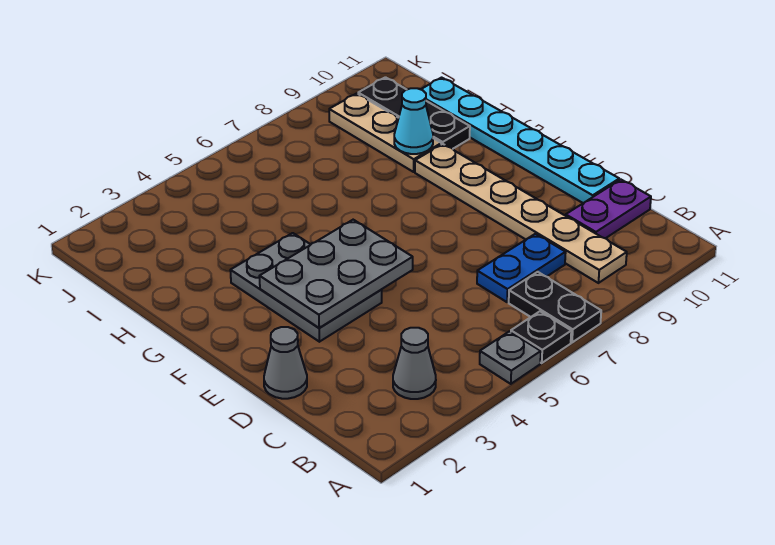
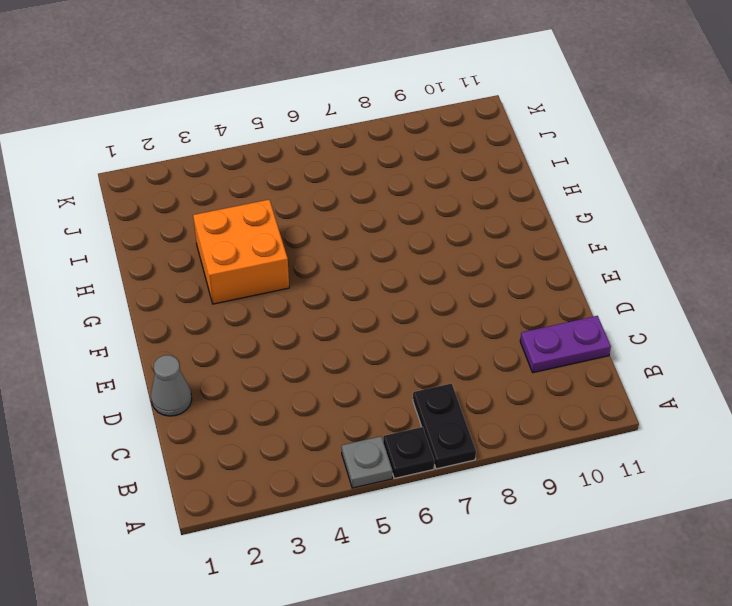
orange brick G3:H4 level 1 -> grey plate E3:G4 level 1
none -> grey cone B3 level 1
none -> tan plate B9:G9 level 1
none -> blue plate C7:C8 level 1

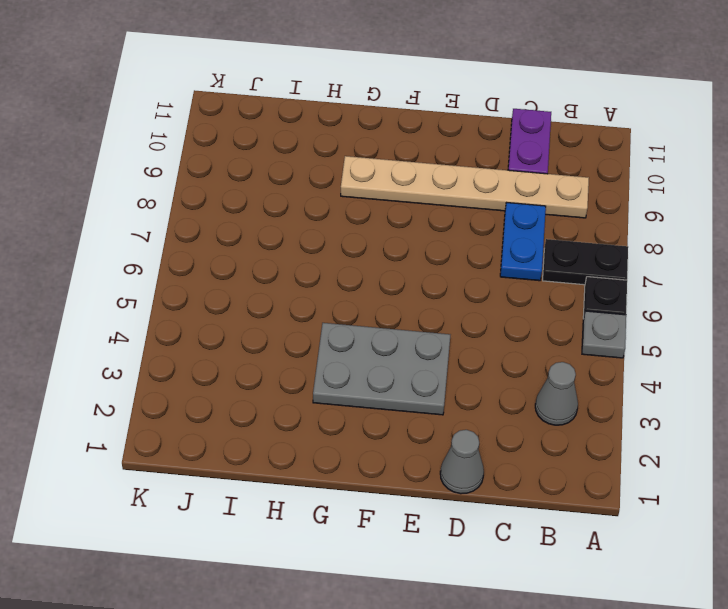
none -> cyan plate D11:I11 level 1
none -> tan plate H9:J9 level 1
none -> black plate H10:J10 level 1

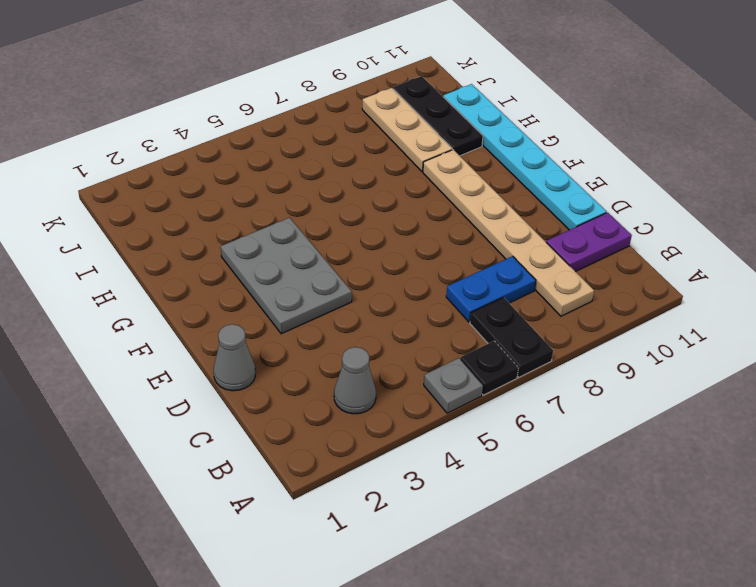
none -> grey plate E3:F5 level 2
none -> cyan cone H9 level 2

